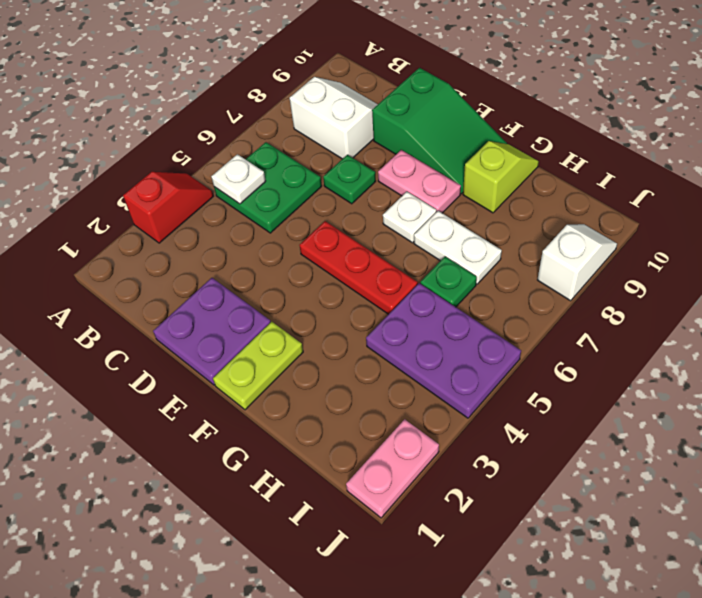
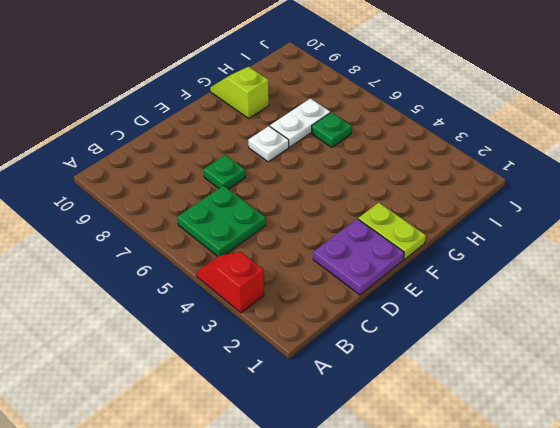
none -> white slope B8:C9 level 1 top 8
none -> green slope D9:F10 level 1 top D
none -> red plate E5:G5 level 1

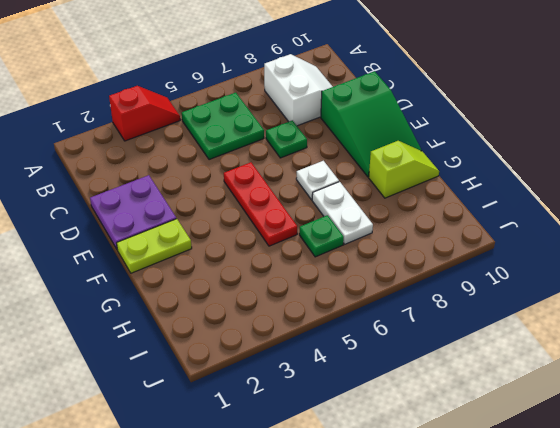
none -> pink plate E8:F8 level 1
none -> purple plate H4:J5 level 1
none -> pink plate J1:J2 level 1

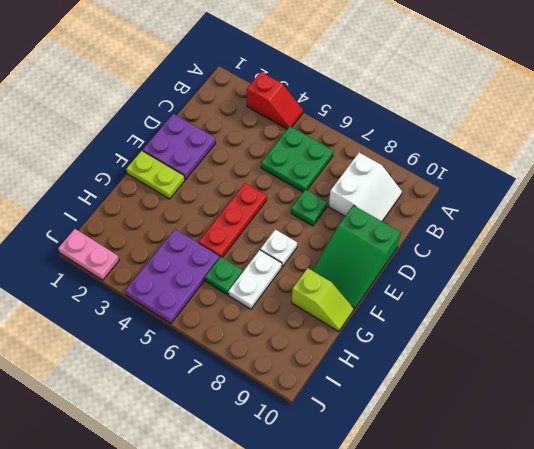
none -> pink plate E8:F8 level 1
none -> white slope J8:J9 level 1 top 8
none -> white plate B5 level 2

